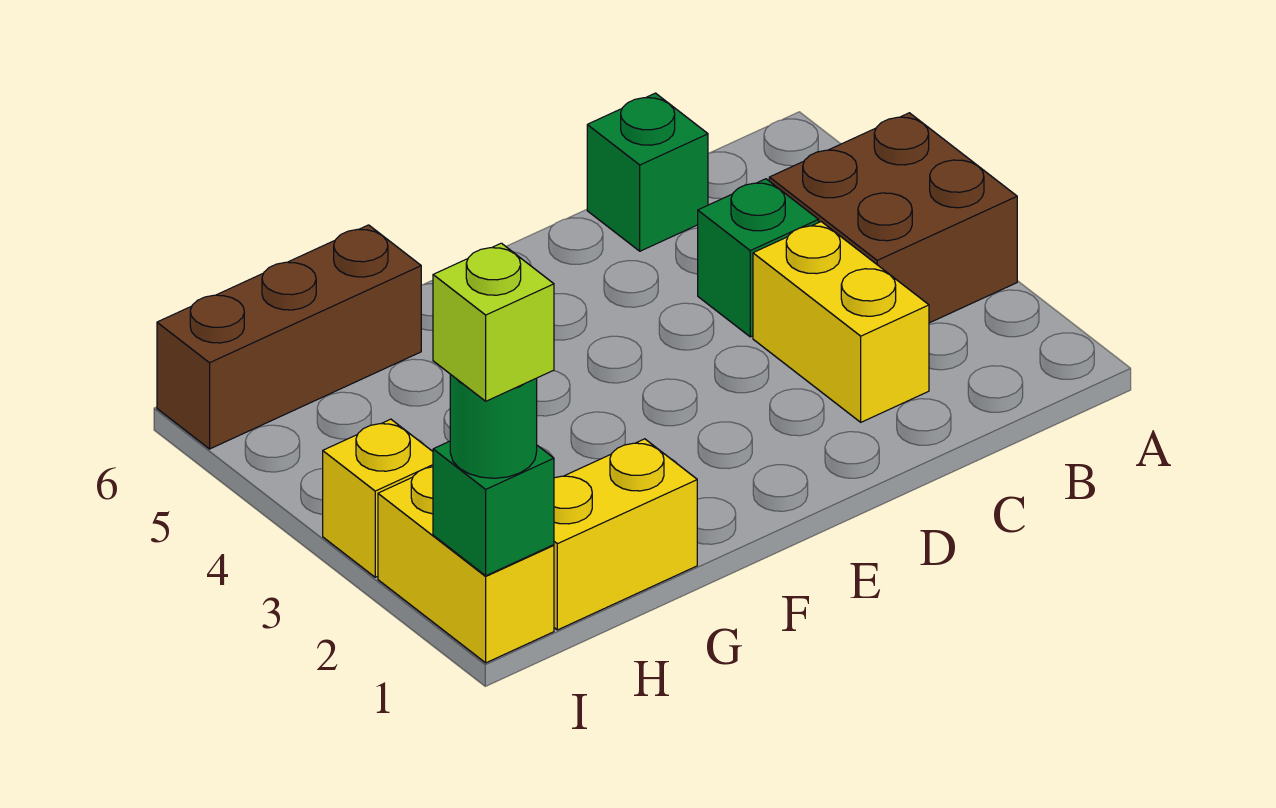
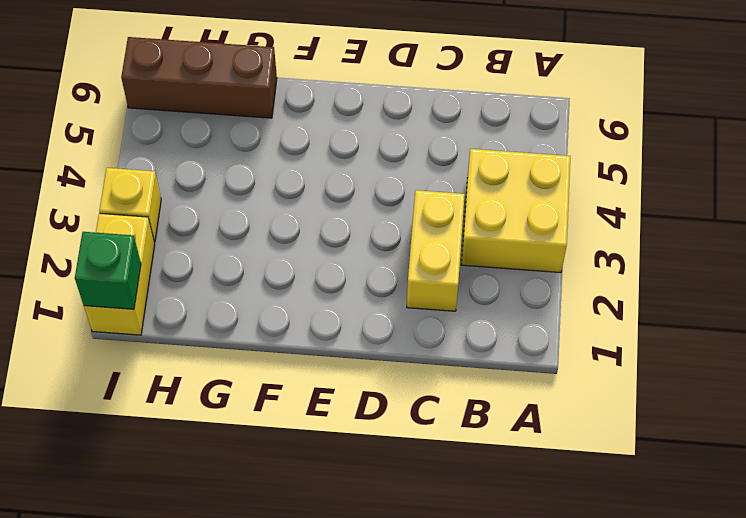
yellow brick A3:B4 level 1 -> brown brick A3:B4 level 1
none -> green brick C4 level 1
none -> green brick C6 level 1

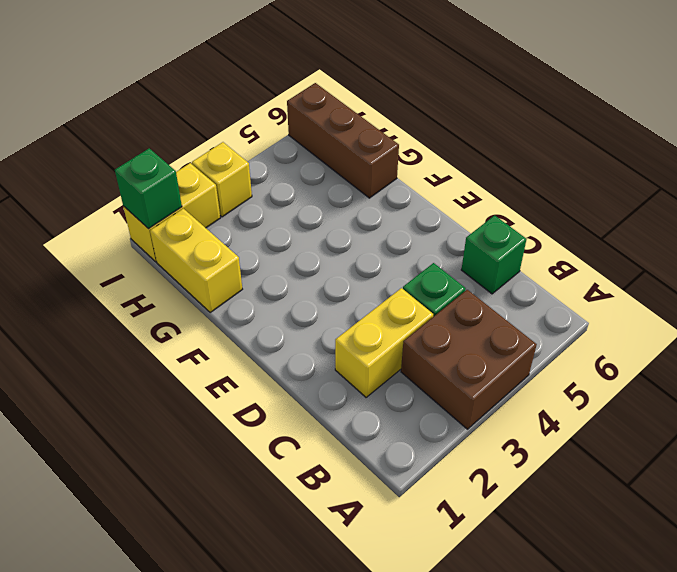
none -> green round brick I1 level 3
none -> lime brick I1 level 4

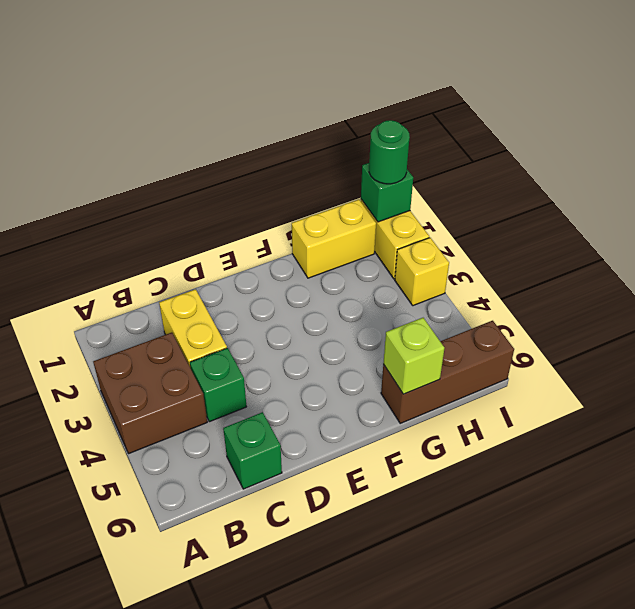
lime brick G6 level 2 -> lime brick I1 level 4

